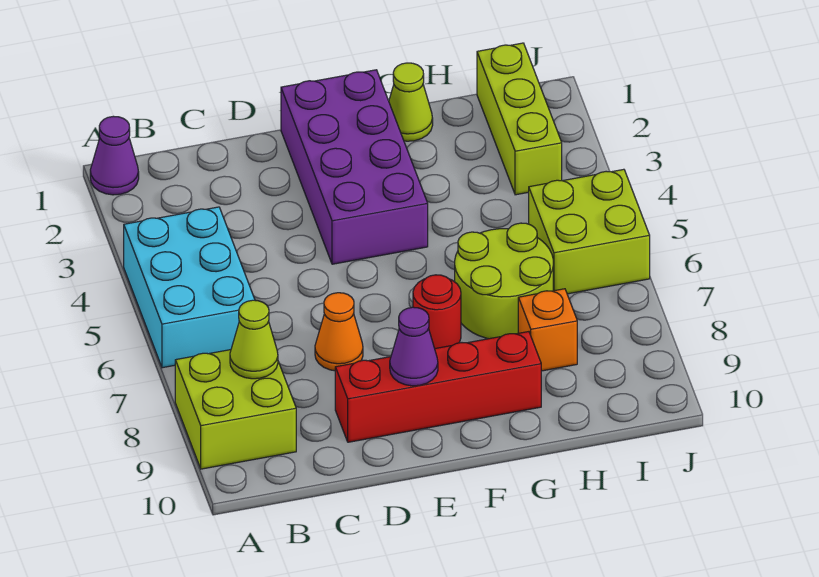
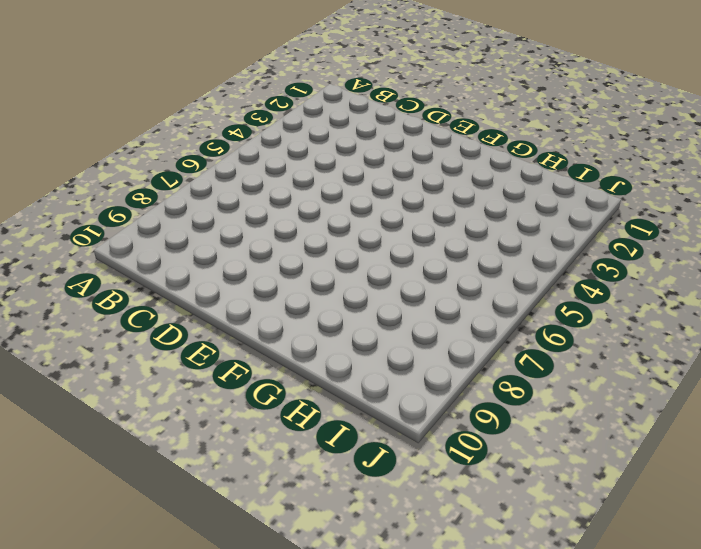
none -> purple cone A1 level 1
none -> cyan brick A4:B6 level 1
none -> lime brick A8:B9 level 1

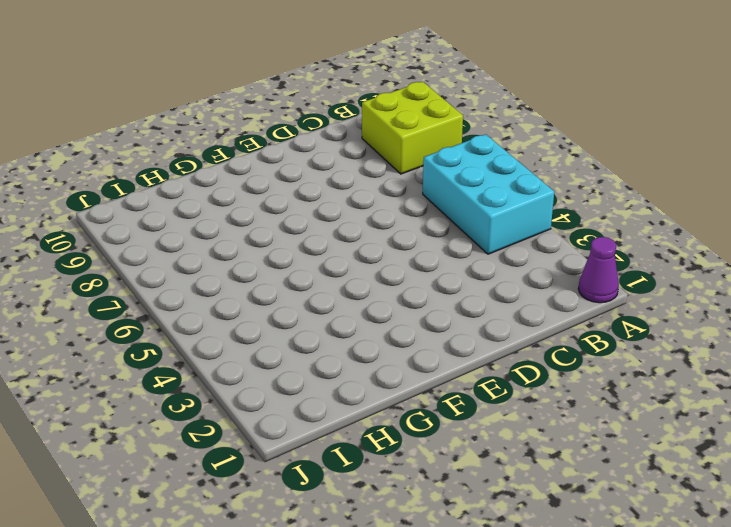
none -> orange cone D7 level 1
none -> red brick D9:G9 level 1
none -> purple brick E1:F4 level 1

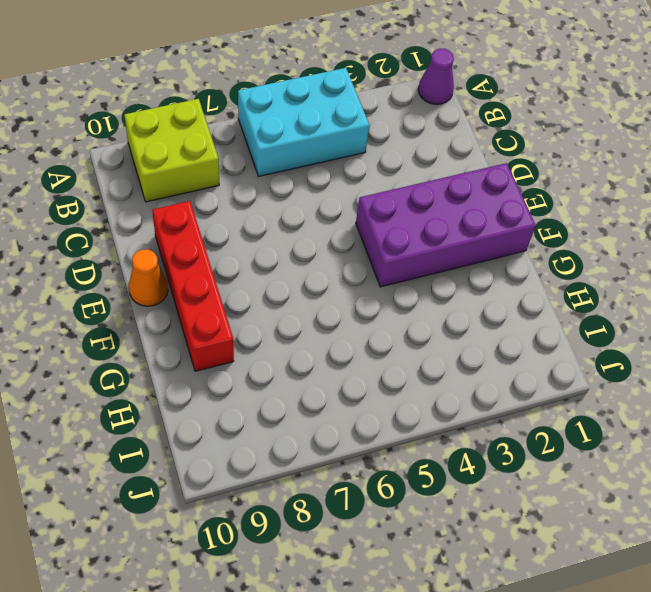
orange cone E10 level 1 -> orange cone D7 level 1
none -> red round brick F7 level 1
none -> lime cone G1 level 1
none -> lime round brick G6:H7 level 1

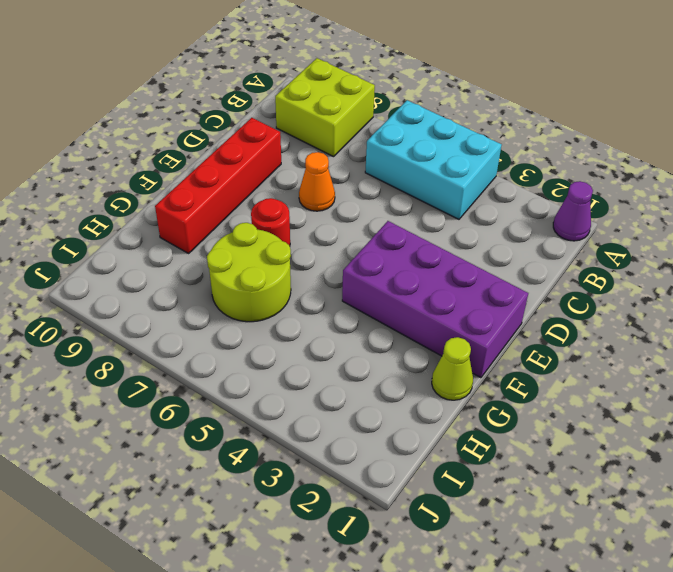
none -> orange brick H8 level 1
none -> lime brick I1:I3 level 1
none -> lime brick I5:J6 level 1

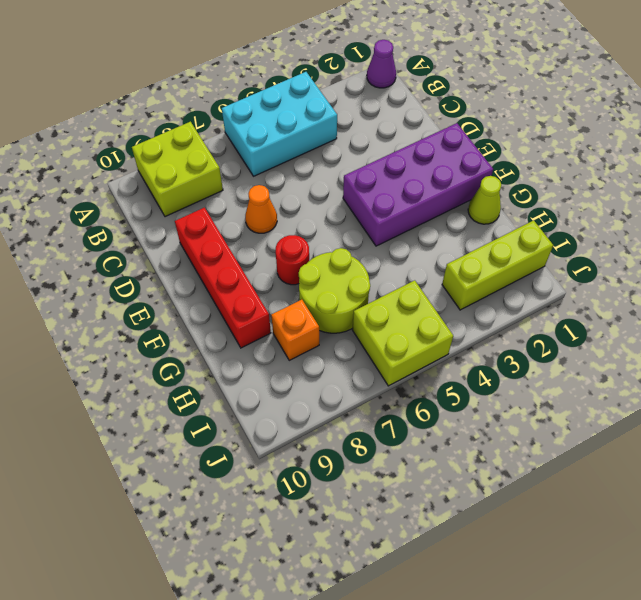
none -> lime cone B8 level 2
none -> purple cone E9 level 2

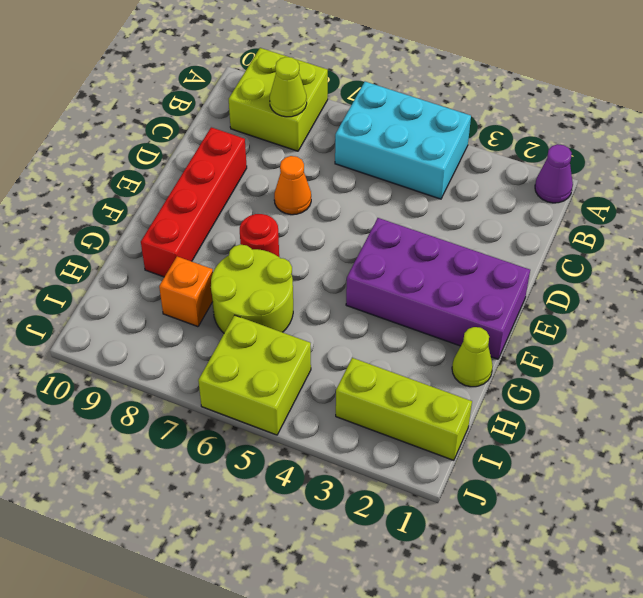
none -> purple cone E9 level 2

